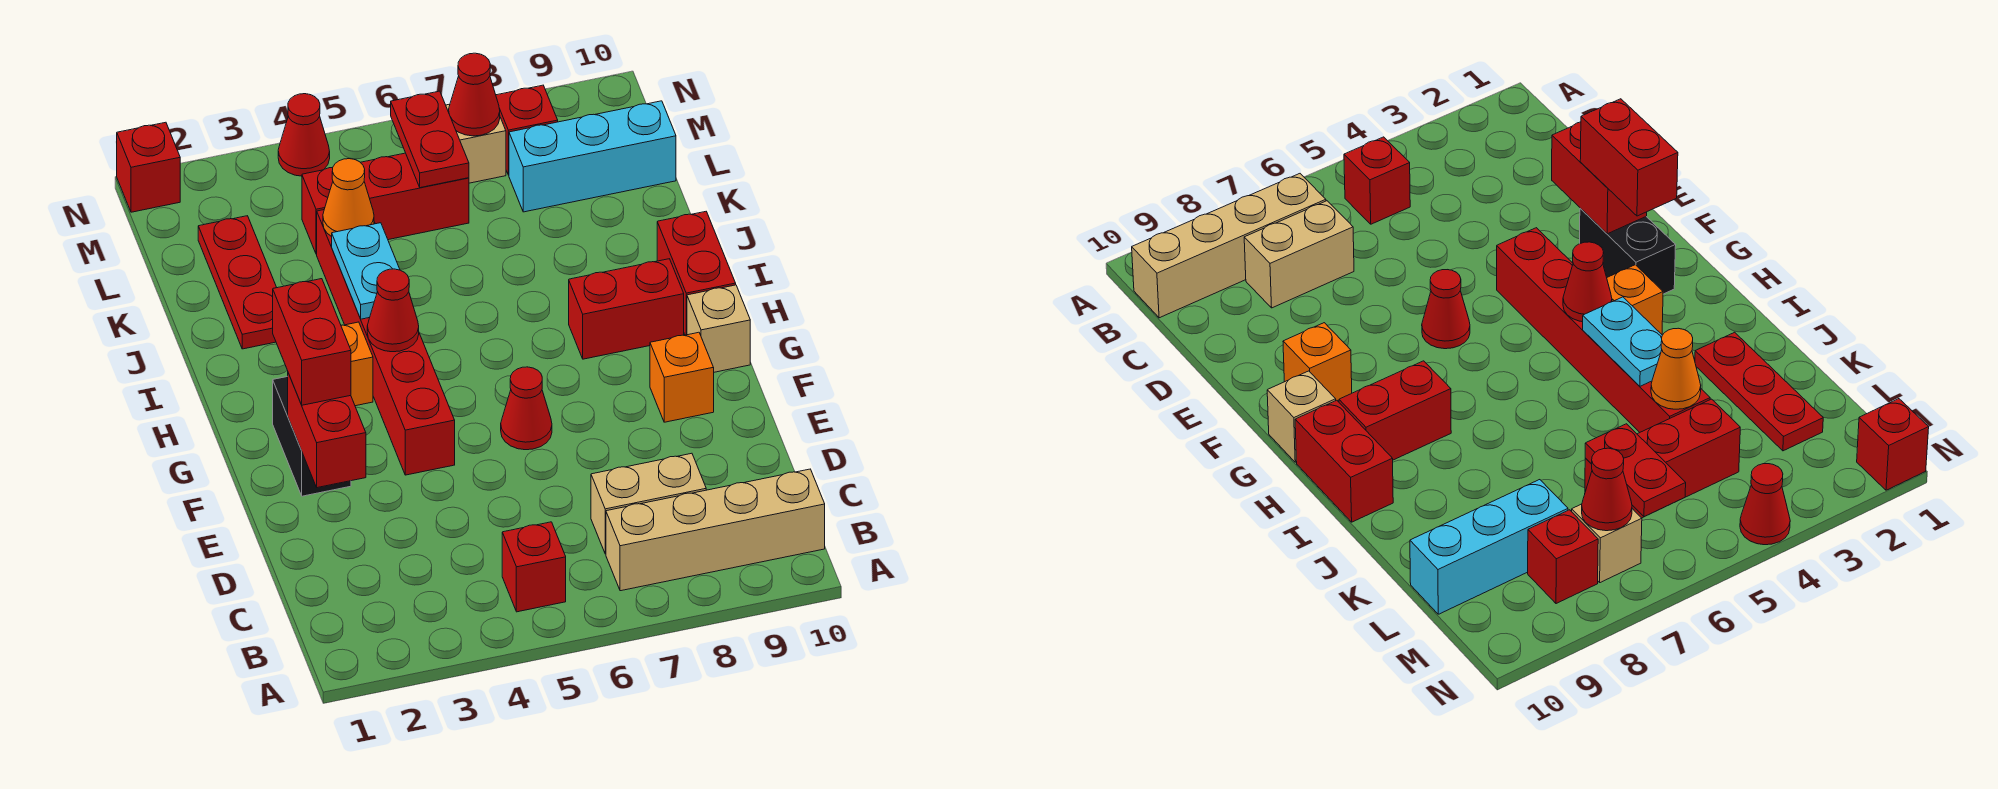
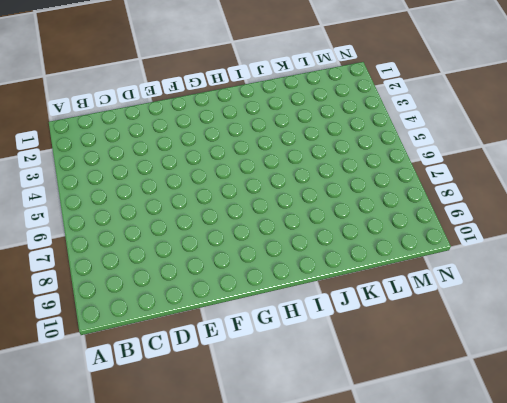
none -> red brick B5 level 1
none -> tan brick B7:B10 level 1
none -> tan brick C7:C8 level 1

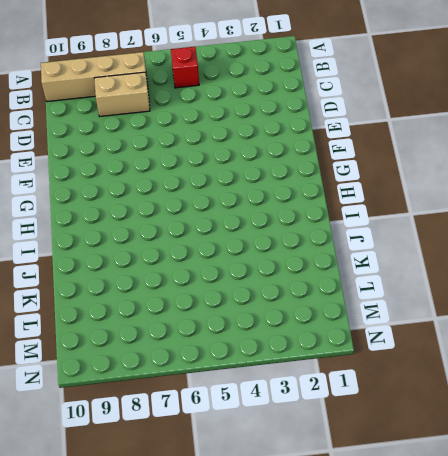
none -> black brick F2:G2 level 1
none -> red brick F4:K4 level 1
none -> red cone F6 level 1

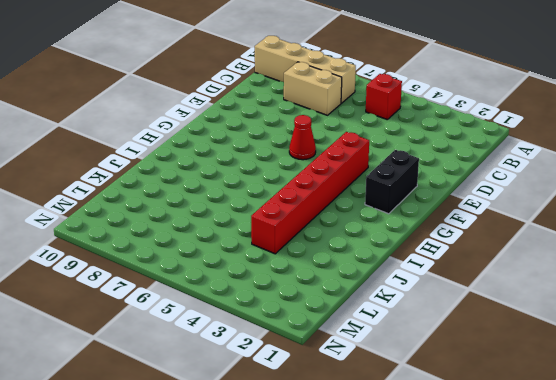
none -> orange brick F9 level 1
none -> tan brick G10 level 1
none -> orange brick H3 level 1

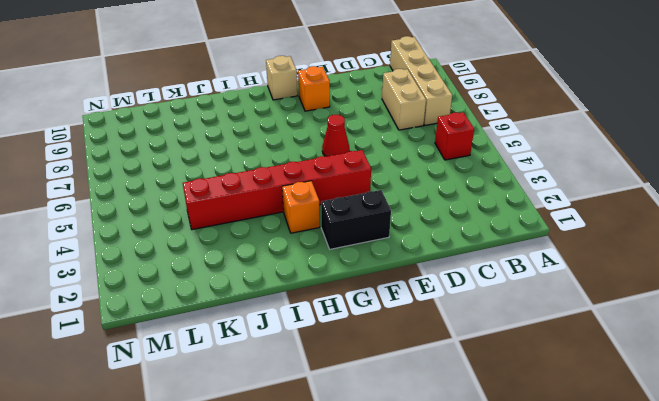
none -> red brick H8:H9 level 1
none -> red brick H10:I10 level 1
none -> red plate J2:L2 level 1

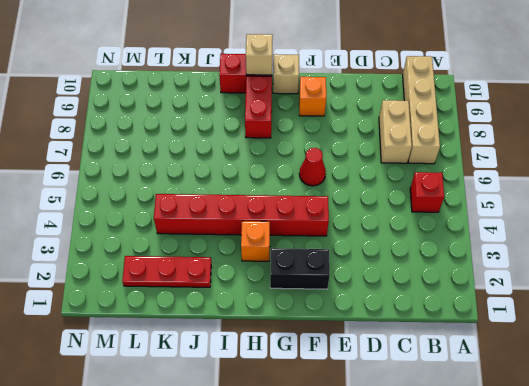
tan brick H10 level 2 -> tan brick M7 level 1
none -> red brick L4:L6 level 1
none -> cyan brick L8:L10 level 1
none -> red brick M8 level 1

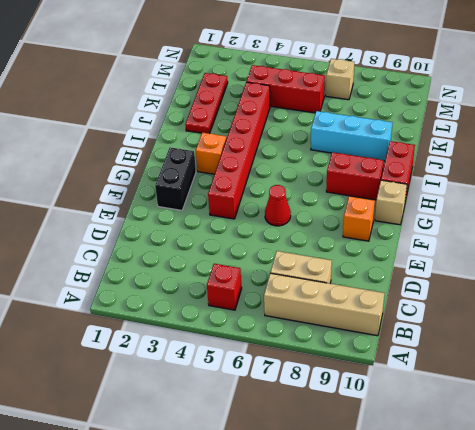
cyan brick J7:J9 level 1 -> cyan brick L8:L10 level 1
none -> red brick M8 level 1
none -> red brick N1 level 1
none -> red cone N4 level 1

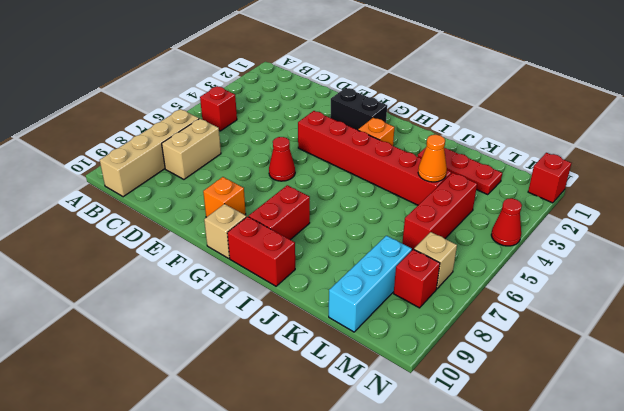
none -> red brick E2:F2 level 2
none -> red cone H4 level 2
none -> cyan plate I4:J4 level 2

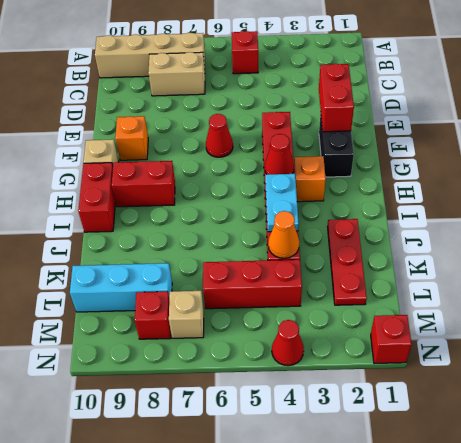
none -> red plate L6:M6 level 2
none -> red cone M7 level 2
none -> red brick F2:G2 level 3

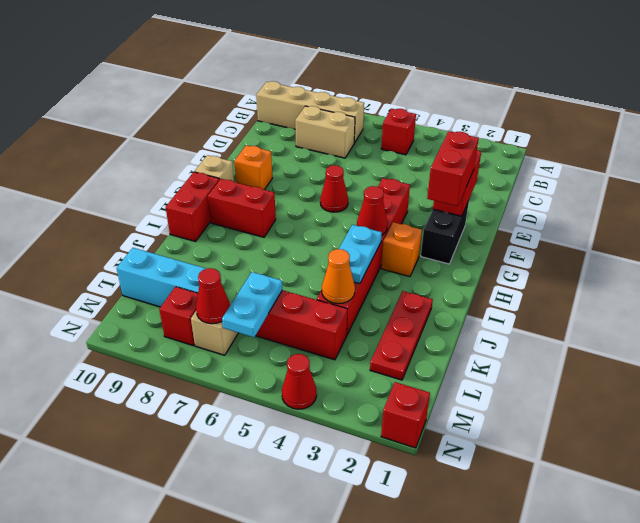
cyan plate L6:M6 level 2 -> red plate L6:M6 level 2

